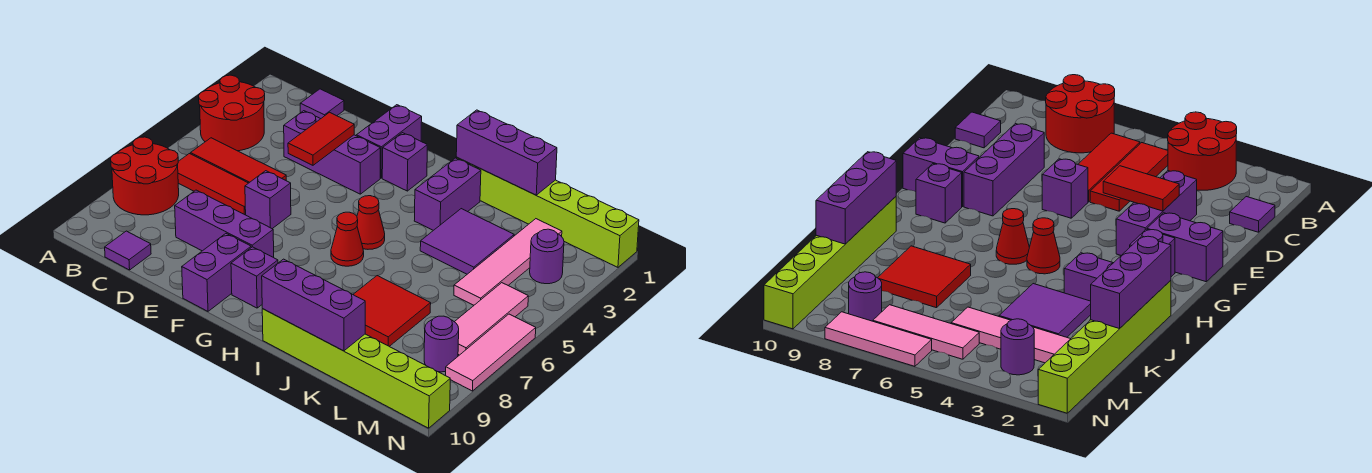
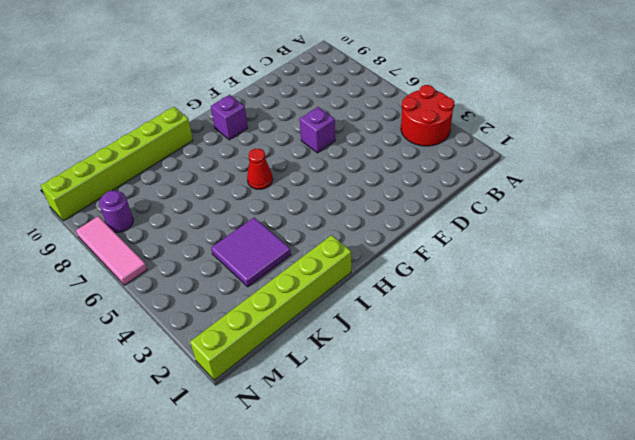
none -> red round brick A7:B8 level 1
none -> red tile B5:D5 level 1
none -> red tile B6:D6 level 1

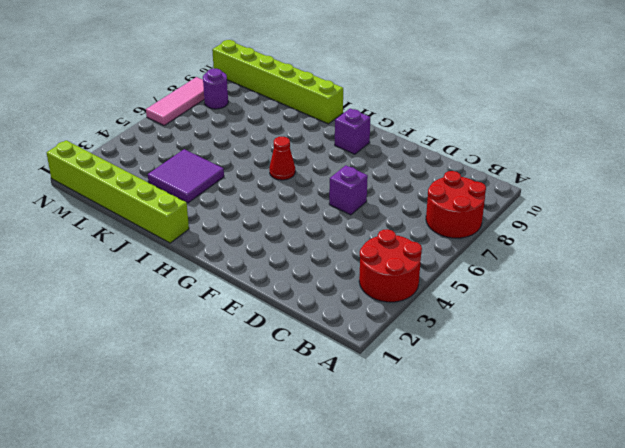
none -> red tile B5:D5 level 1
none -> red tile B6:D6 level 1
none -> purple tile C1 level 1

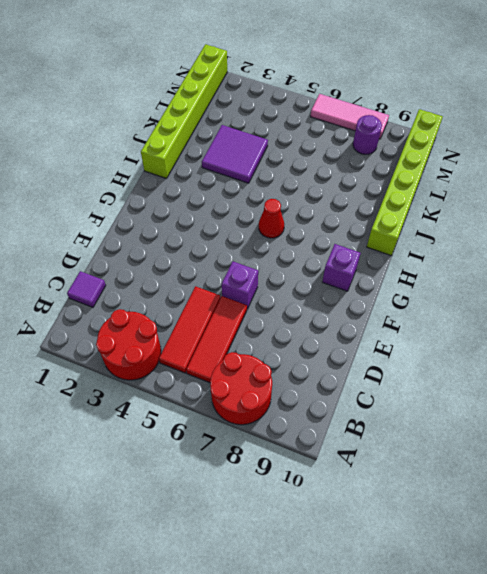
none -> purple tile C10 level 1
none -> purple brick D3:F3 level 1
none -> purple brick D8:F8 level 1

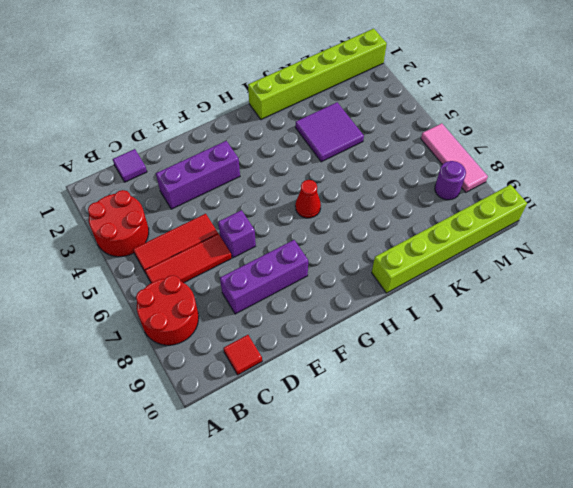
red tile C10 level 1 -> purple tile C10 level 1
none -> purple brick F1:F2 level 1
none -> purple brick F9:F10 level 1
none -> purple brick G2 level 1

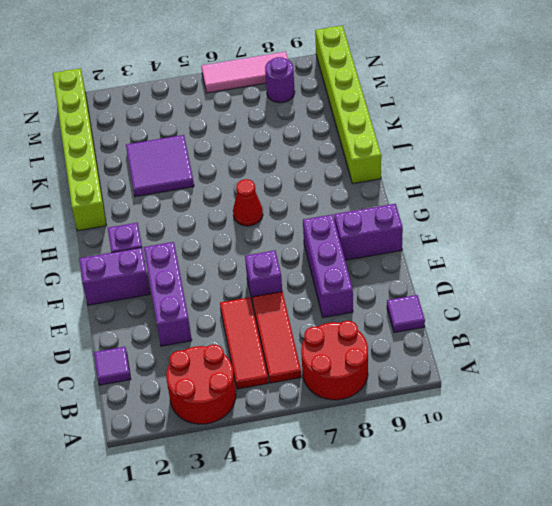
none -> purple brick G9 level 1
none -> red cone H5 level 1
none -> purple brick I2:I3 level 1

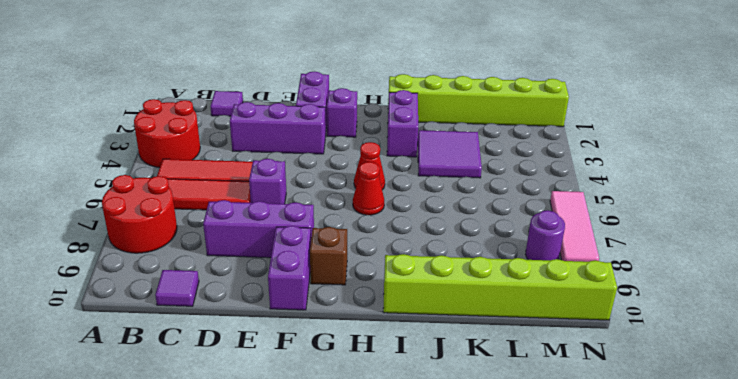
brown brick G9 level 1 -> purple brick G9 level 1
none -> red tile J7:K8 level 1
none -> pink tile L2:L5 level 1
none -> purple round brick M3 level 1

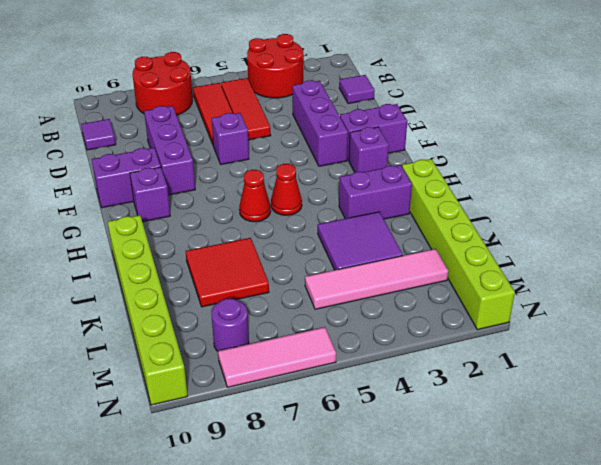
none -> purple round brick M3 level 1
none -> pink tile M5:M7 level 1
none -> red tile E3:E4 level 2

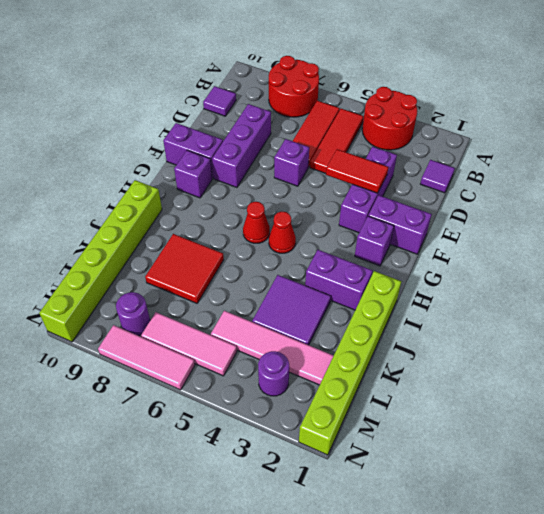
none -> purple brick I1:K1 level 2
none -> purple brick I10:K10 level 2

